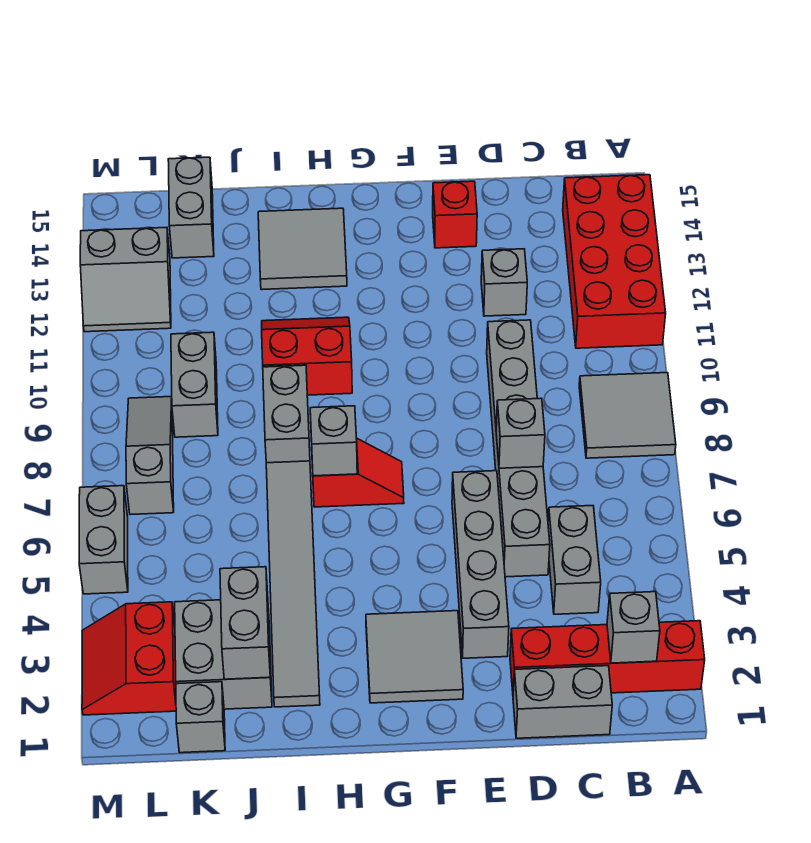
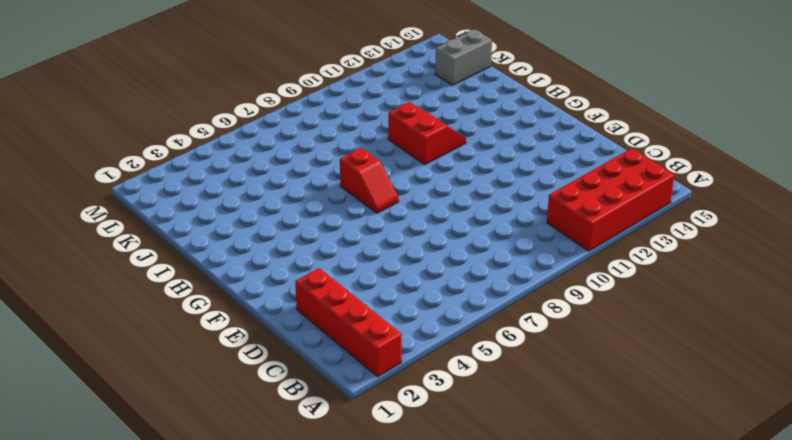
none -> grey tile A8:B9 level 1
none -> grey brick C1:D1 level 1
none -> grey brick C4:C5 level 1

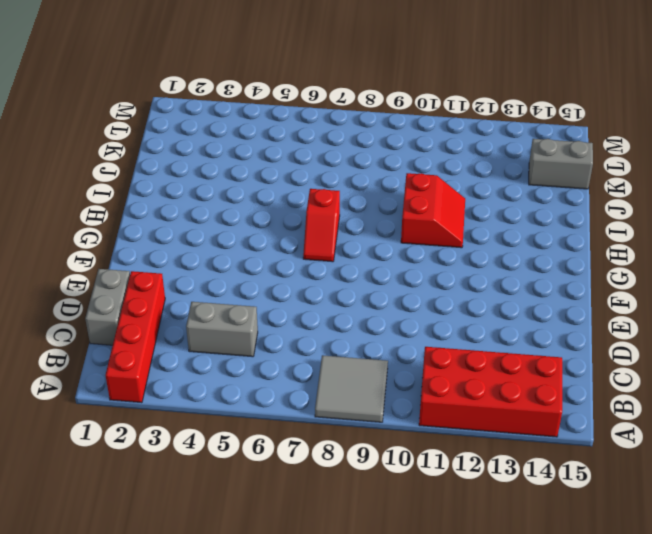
none -> grey brick D5:D10 level 1
none -> grey brick D12 level 1
none -> grey brick E3:E6 level 1

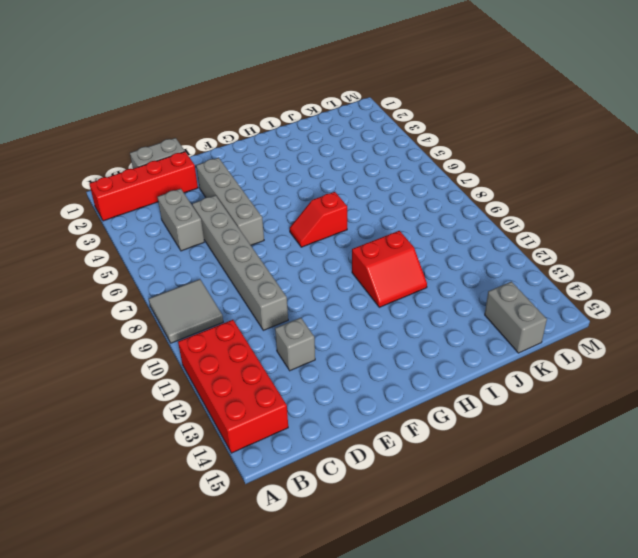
none -> red brick E14 level 1
none -> grey tile F2:G3 level 1
none -> grey tile H13:I14 level 1

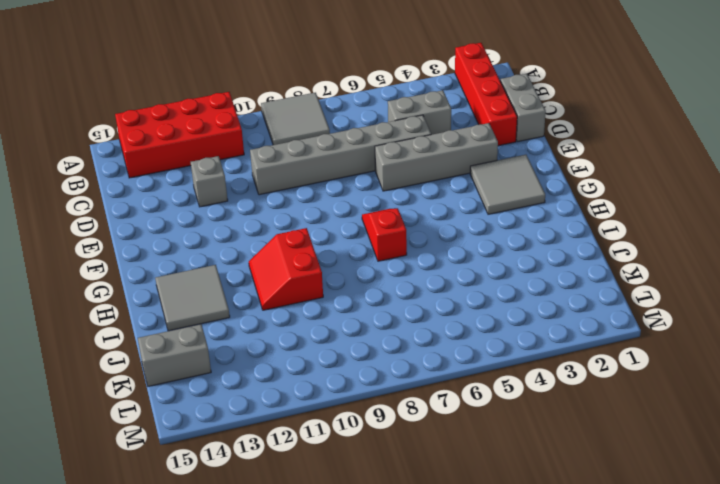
none -> red brick E14 level 1
none -> grey tile I2:I7 level 1
none -> grey brick I8:I9 level 1

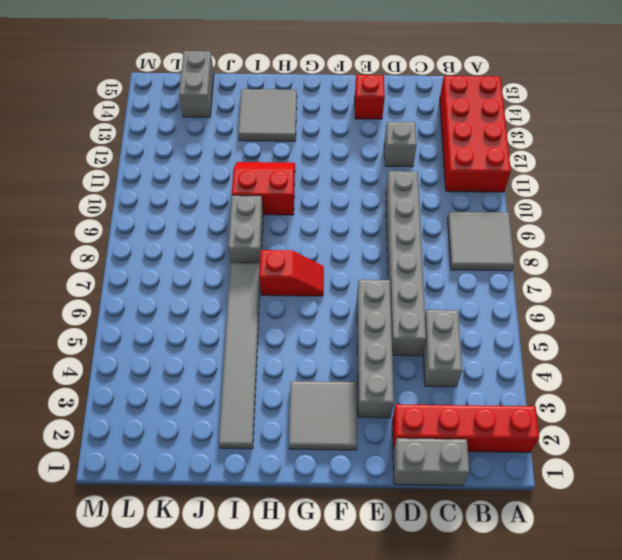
none -> grey brick J2:K3 level 1
none -> grey brick K1 level 1
none -> grey brick K9:K10 level 1

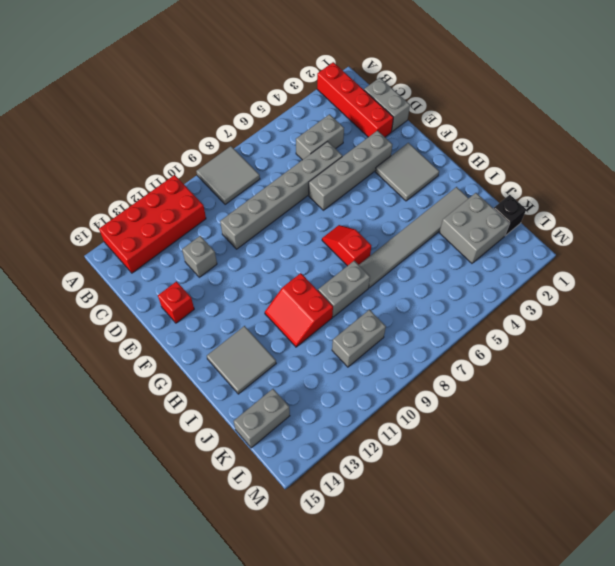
black brick K1 level 1 -> grey brick K1 level 1
none -> red slope L2:M3 level 1 top L
none -> grey slope L7:L9 level 1 top 7
none -> grey slope L12:M13 level 1 top 13

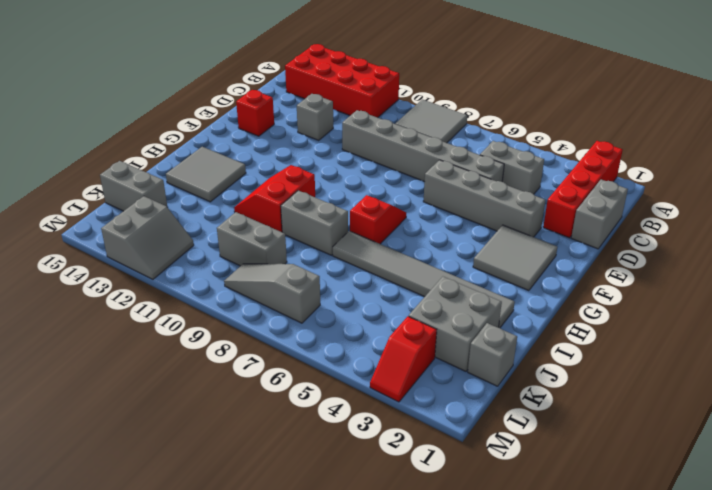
red slope L3:M3 level 1 top L -> red slope L2:M3 level 1 top L
none -> grey brick M5:M6 level 1
none -> grey brick B2 level 2
none -> grey brick D7 level 2

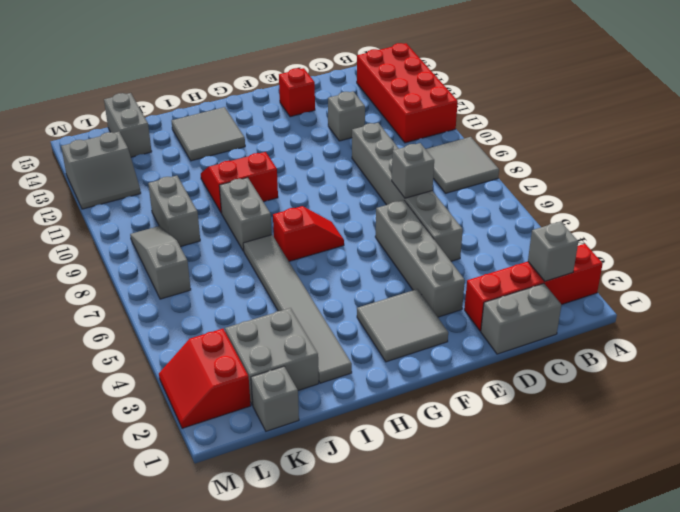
none -> grey brick C4:C5 level 1
none -> grey brick M5:M6 level 1
none -> grey brick H7 level 2

